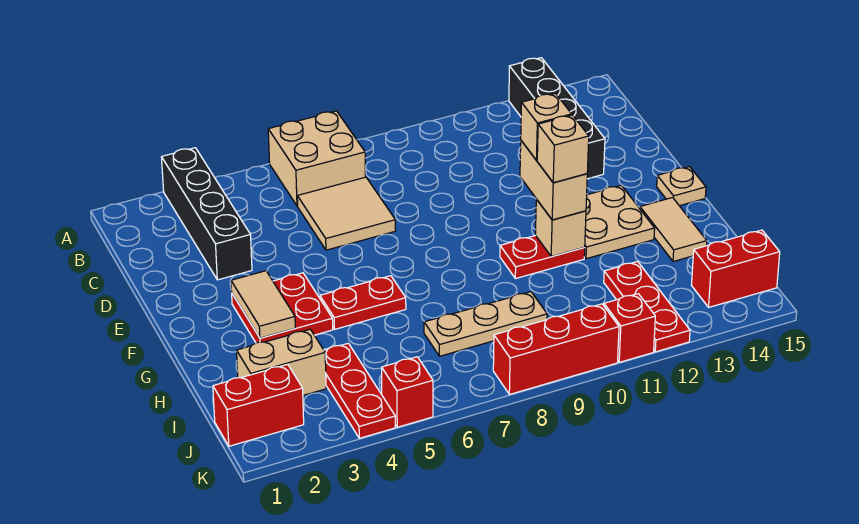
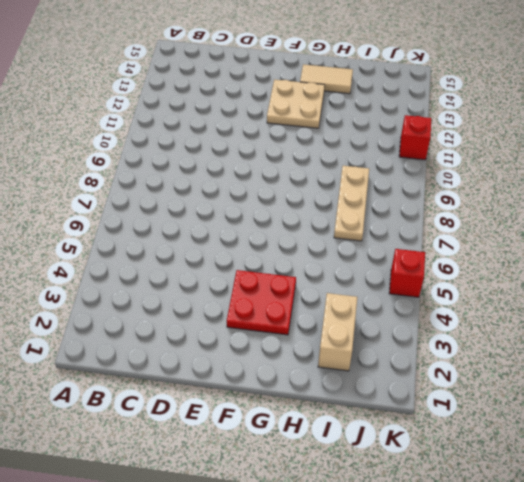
none -> black brick A3:D3 level 1
none -> tan brick A6:B7 level 1
none -> black brick A13:D13 level 1

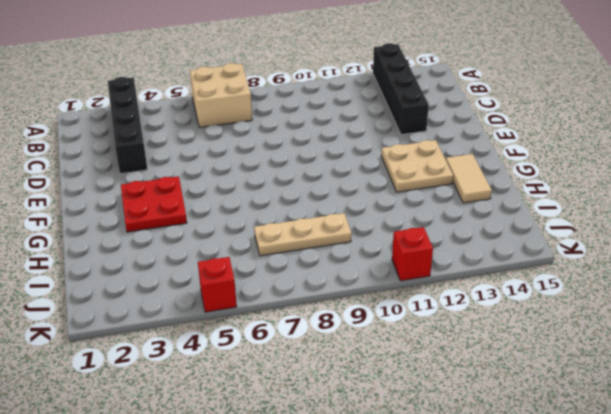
none -> tan tile C6:D7 level 1
none -> tan plate F15 level 1
none -> red plate G5:G6 level 1

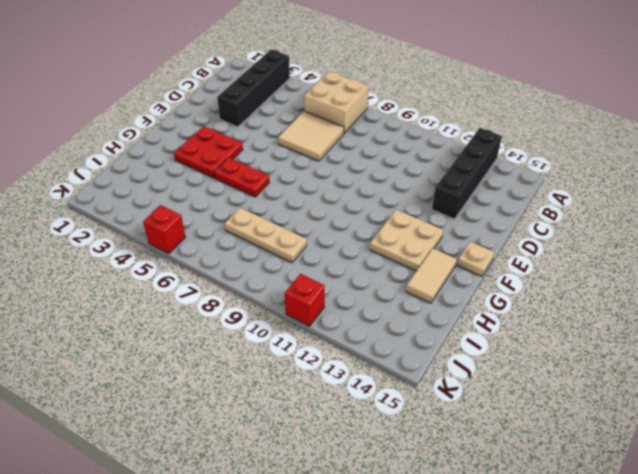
none -> red plate G10:G11 level 1
none -> tan brick I2:I3 level 1
none -> red plate I4:K4 level 1

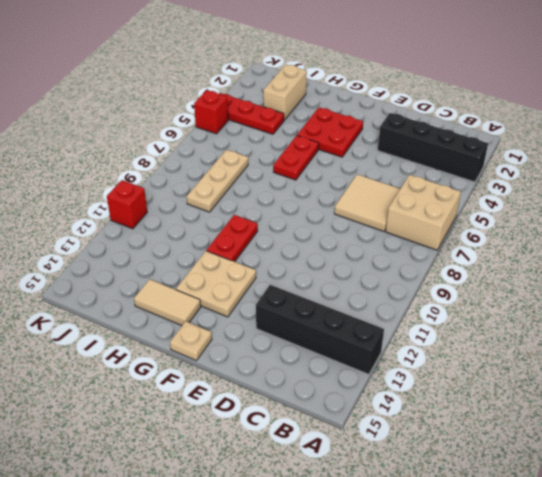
none -> red plate I12:K12 level 1
none -> red brick J1:J2 level 1
none -> red brick J14:J15 level 1

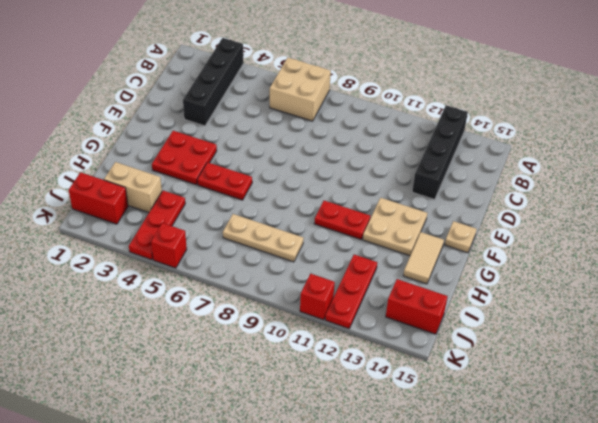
none -> tan tile C6:D7 level 1
none -> red brick K8:K10 level 1
none -> tan tile F3:G3 level 2

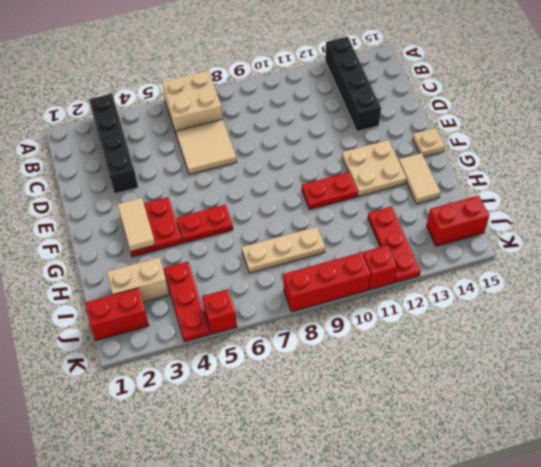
none -> tan brick G11 level 2
none -> tan brick F11:G11 level 3
none -> tan brick F11 level 4

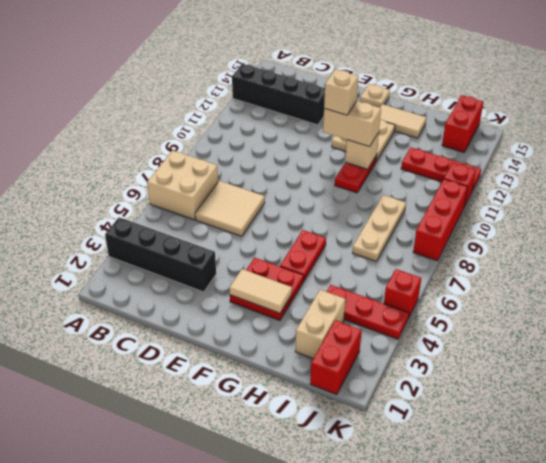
none -> tan brick G11 level 4

